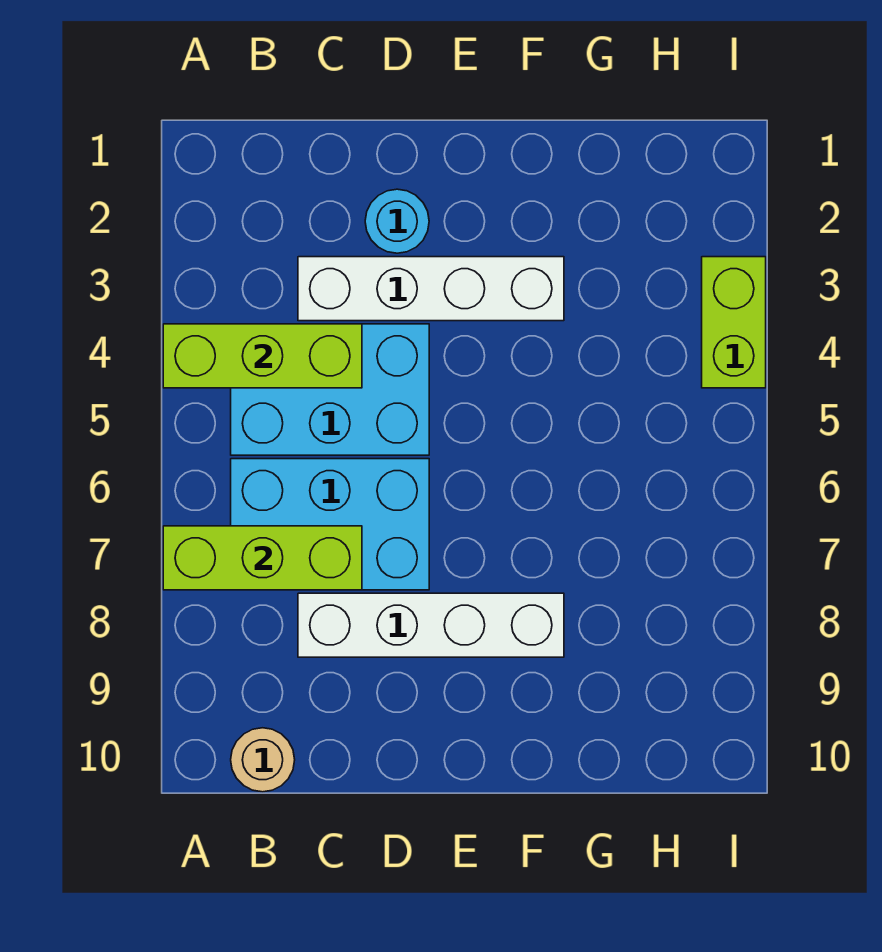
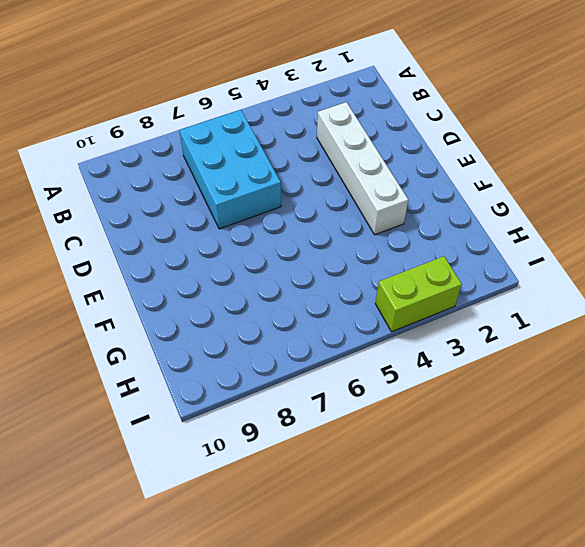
none -> cyan brick B4:D5 level 1
none -> tan round brick B10 level 1

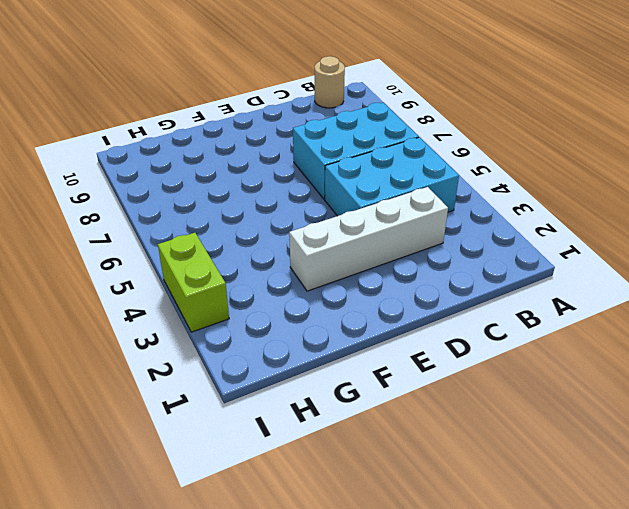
none -> white brick C8:F8 level 1
none -> cyan round brick D2 level 1

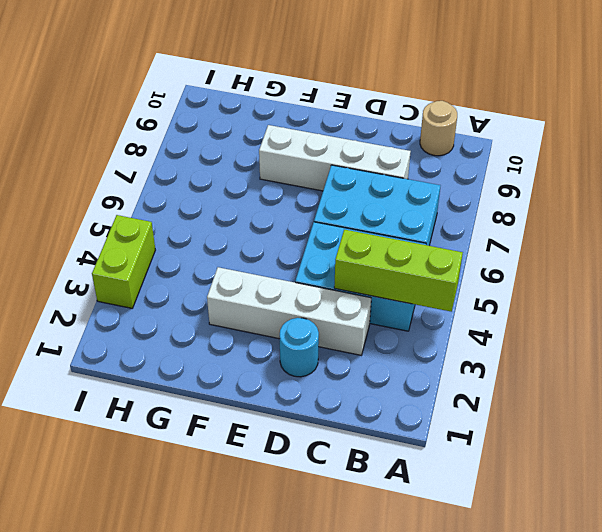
none -> lime brick A7:C7 level 2

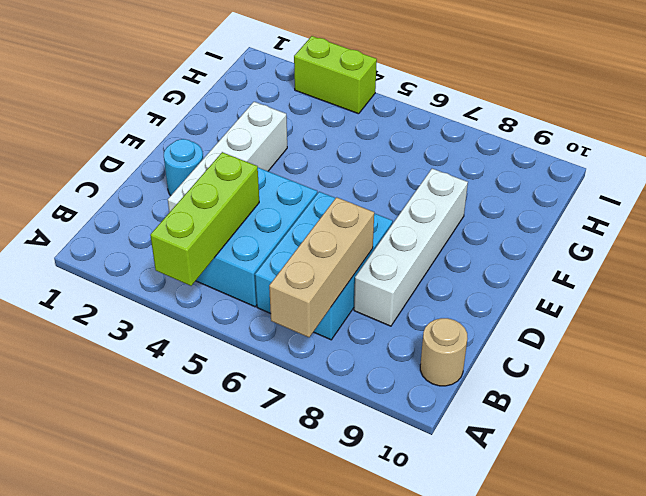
tan brick A7:C7 level 2 -> lime brick A7:C7 level 2

